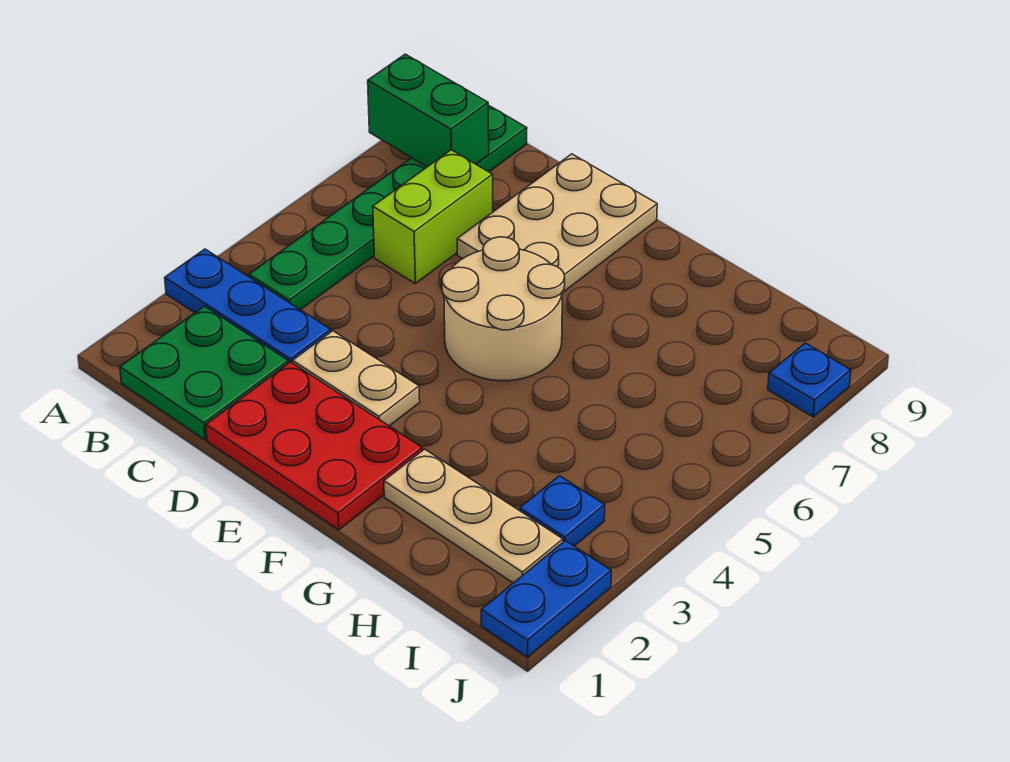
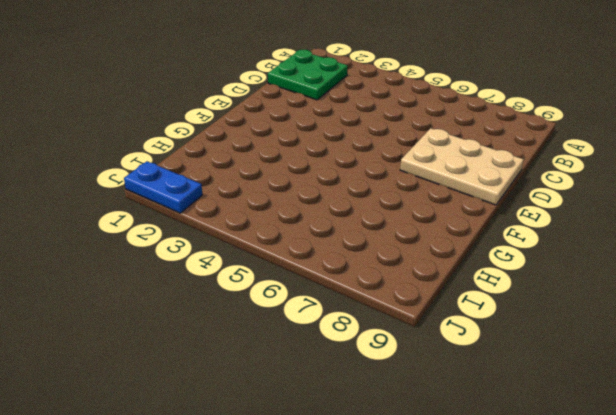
none -> blue plate A3:C3 level 1
none -> green plate B4:B9 level 1
none -> lime brick C6:C7 level 1

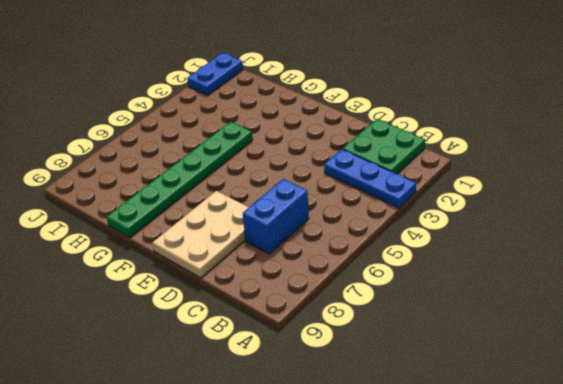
blue brick C6:C7 level 1 -> lime brick C6:C7 level 1
green plate G4:G9 level 1 -> green plate B4:B9 level 1
none -> red plate D1:F2 level 1
none -> tan plate D3:E3 level 1
none -> tan round brick E5:F6 level 1

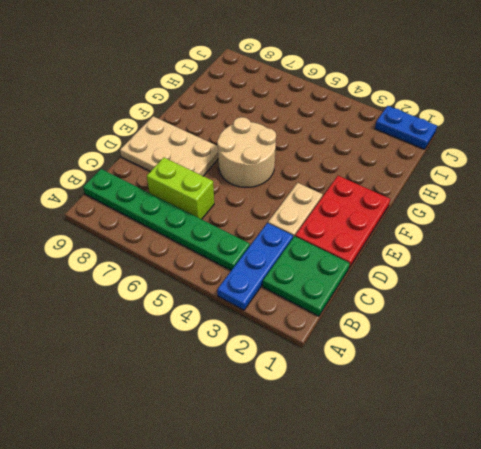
none -> tan plate G2:I2 level 1
none -> blue plate I3 level 1
none -> blue plate J8 level 1

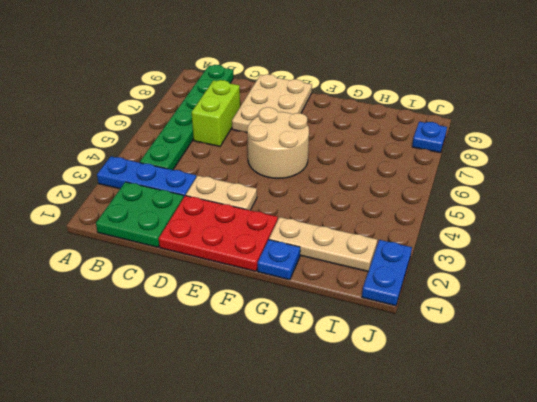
blue plate G1 level 1 -> blue plate I3 level 1
none -> green brick A8:B8 level 2

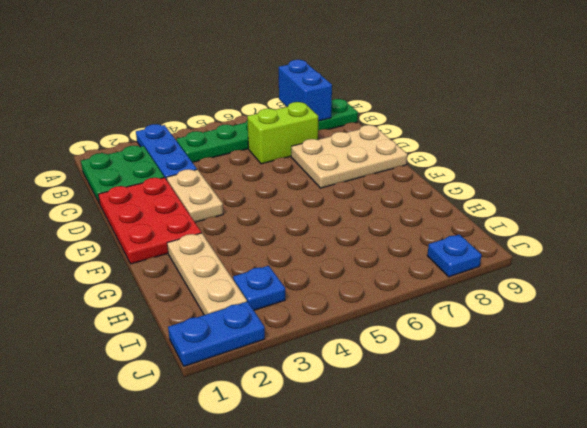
blue brick A8:B8 level 2 -> green brick A8:B8 level 2
none -> tan round brick E5:F6 level 1

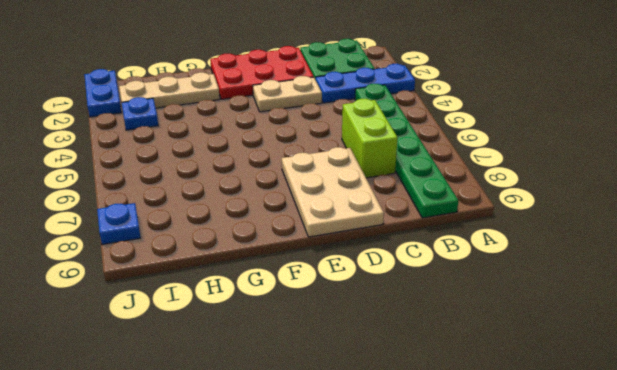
none -> tan round brick E5:F6 level 1
none -> green brick A8:B8 level 2

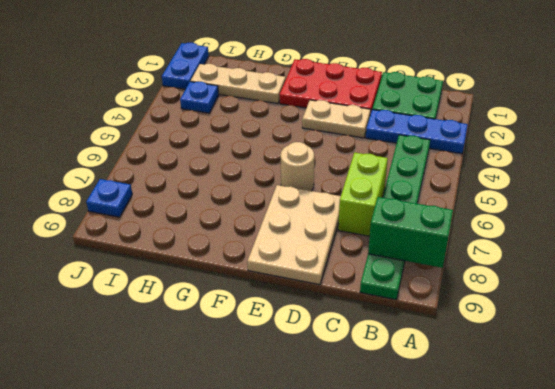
tan round brick E6 level 1 -> tan round brick E5:F6 level 1

